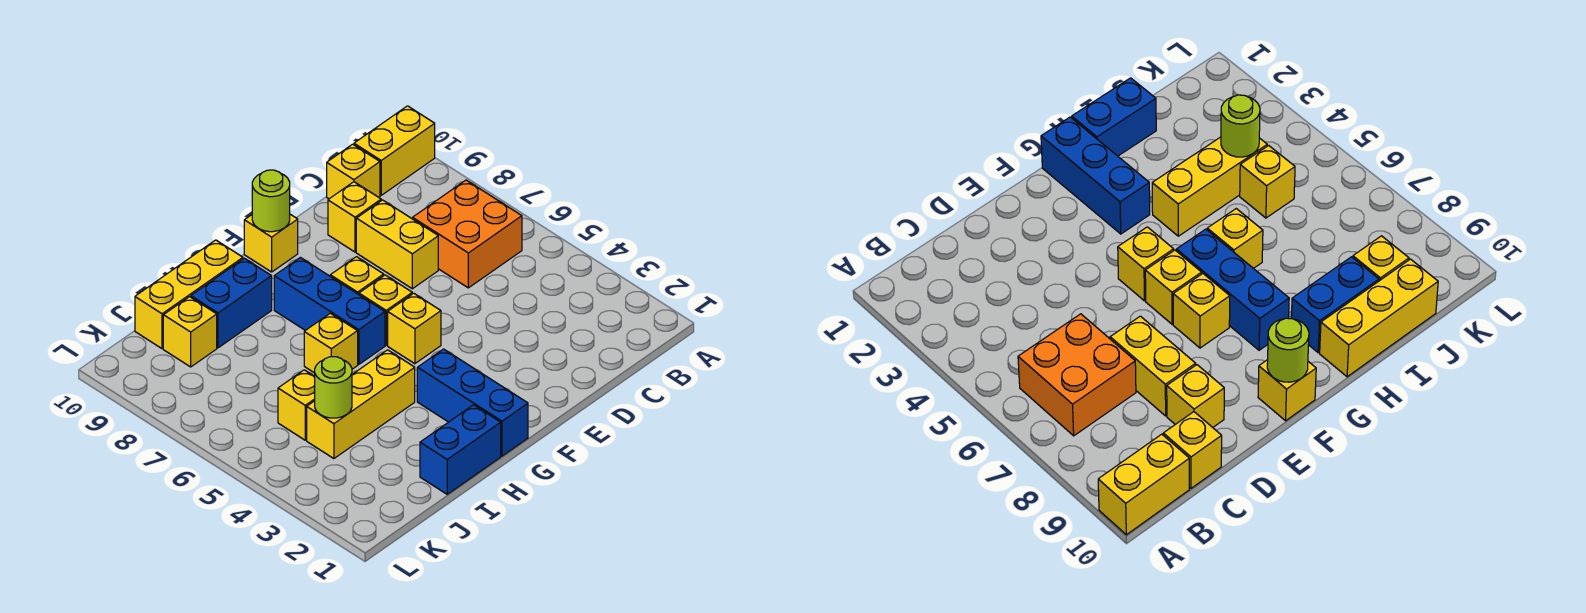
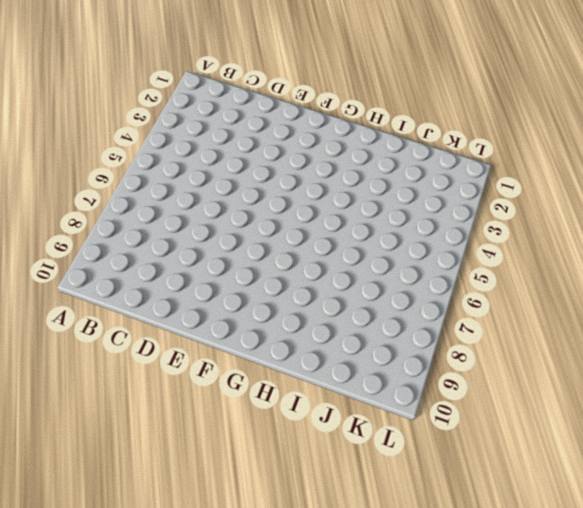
none -> yellow brick A10:B10 level 1
none -> orange brick B6:C7 level 1
none -> yellow brick C10 level 1

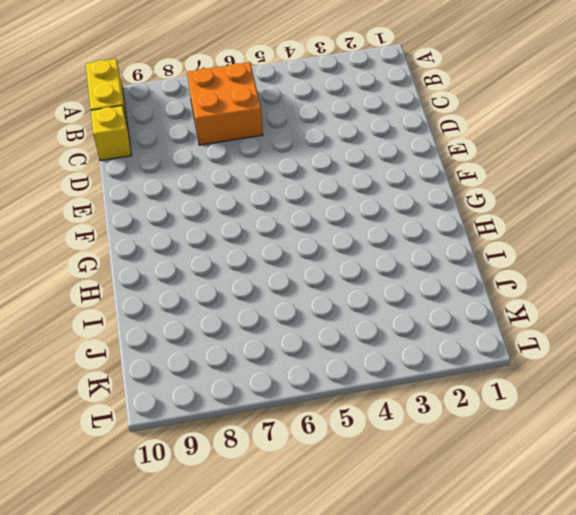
none -> yellow brick D7:D8 level 1
none -> yellow brick D9 level 1
none -> yellow brick F5 level 1

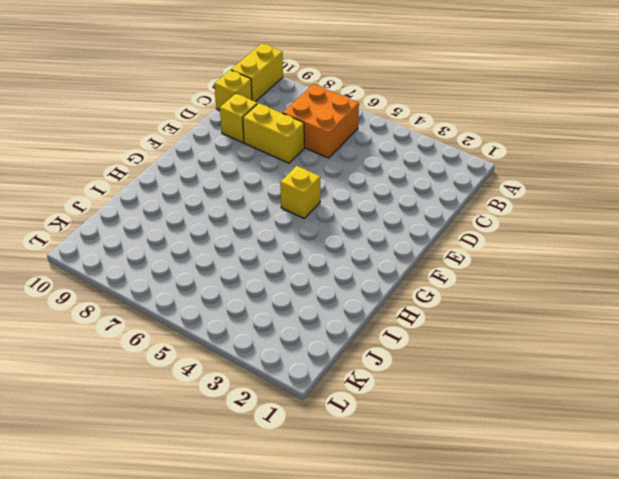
none -> yellow brick F6 level 1
none -> yellow brick F7 level 1
none -> yellow brick F10 level 1

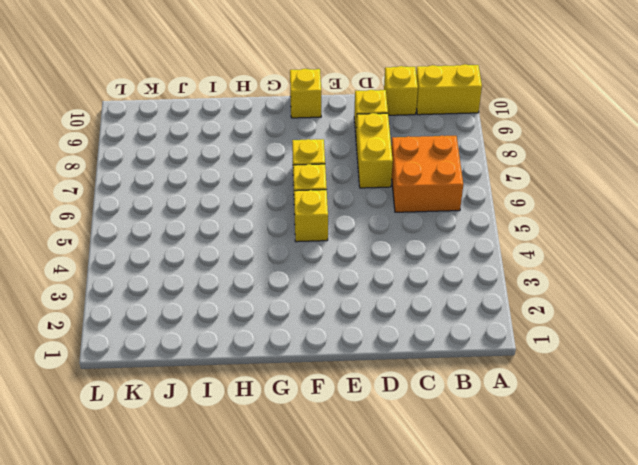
none -> blue brick G1:G3 level 1
none -> blue brick G6:G8 level 1
none -> blue brick H1:I1 level 1

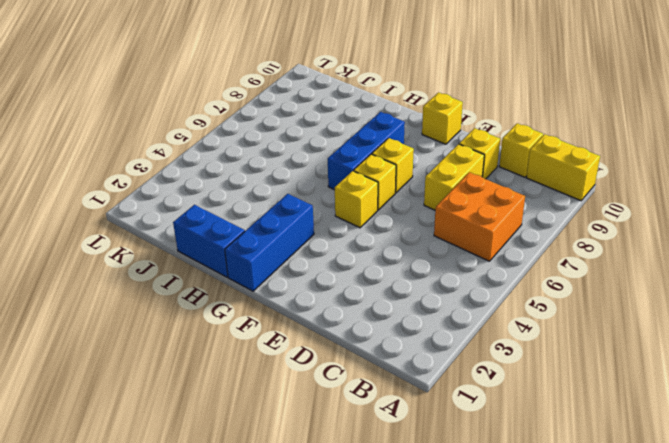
none -> yellow brick H4:J4 level 1
none -> yellow brick H6 level 1
none -> blue brick H9:I9 level 1

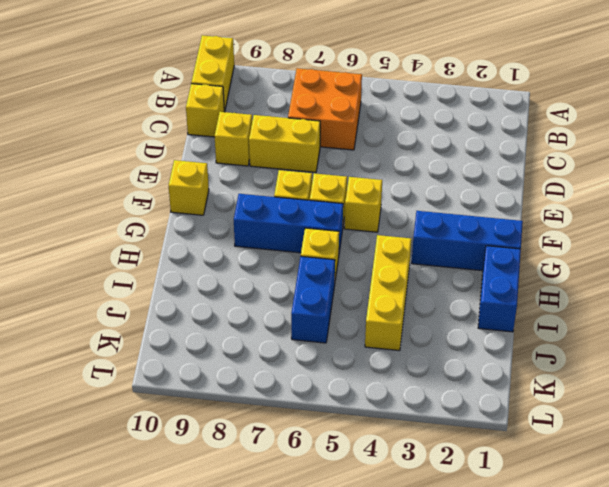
blue brick I6:J6 level 1 -> blue brick H9:I9 level 1
none -> yellow brick H10:J10 level 1
none -> yellow brick J5 level 1
none -> yellow brick J9 level 1

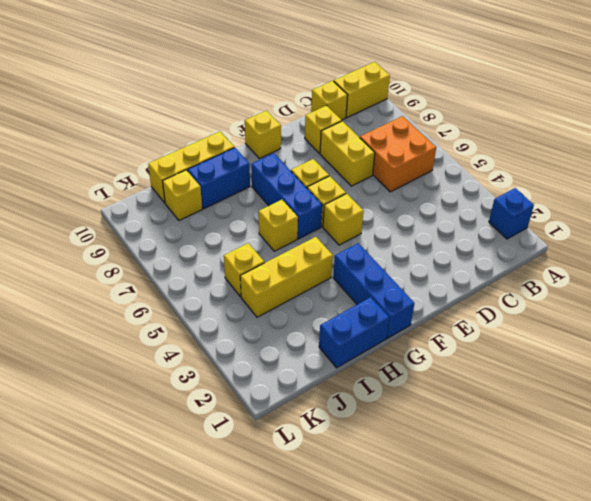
blue brick A2 level 1 -> none
none -> lime round brick F10 level 2
none -> lime round brick J4 level 2

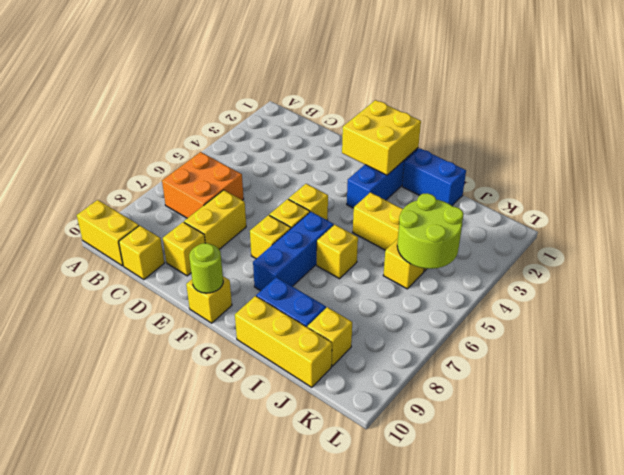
yellow brick F1:G2 level 2 -> none
lime round brick J4:K5 level 2 -> lime round brick J4 level 2

